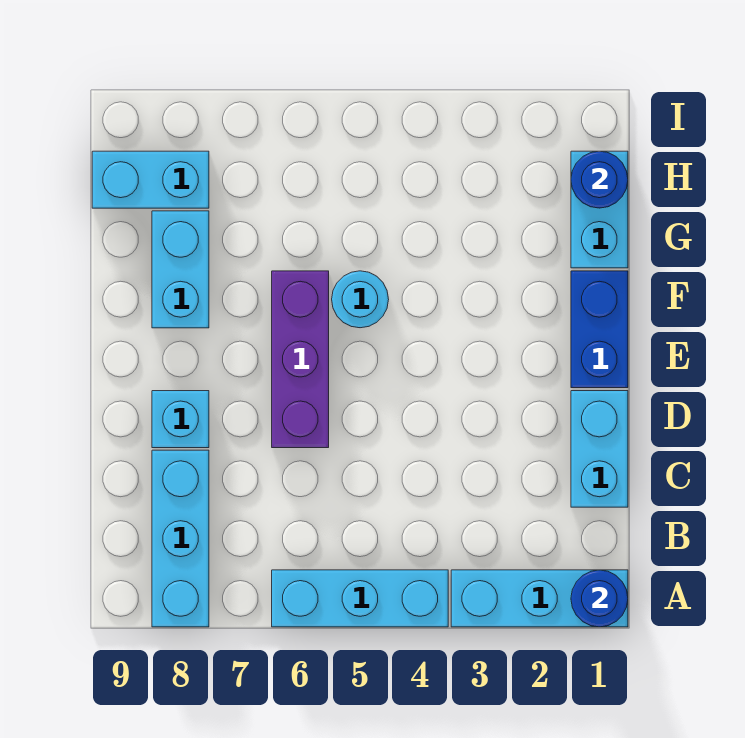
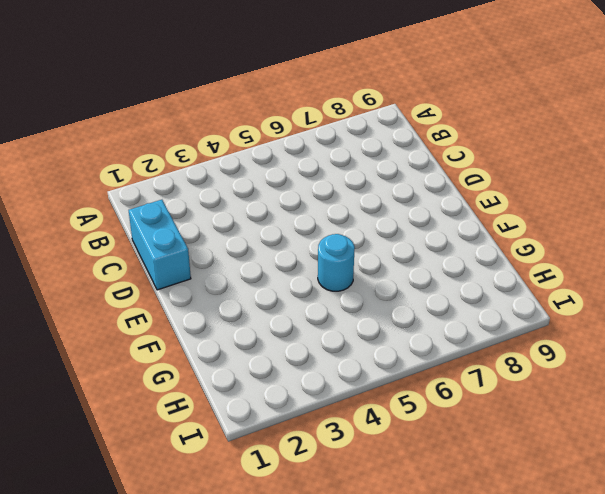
none -> cyan brick A1:A3 level 1
none -> cyan brick A4:A6 level 1
none -> cyan brick A8:C8 level 1

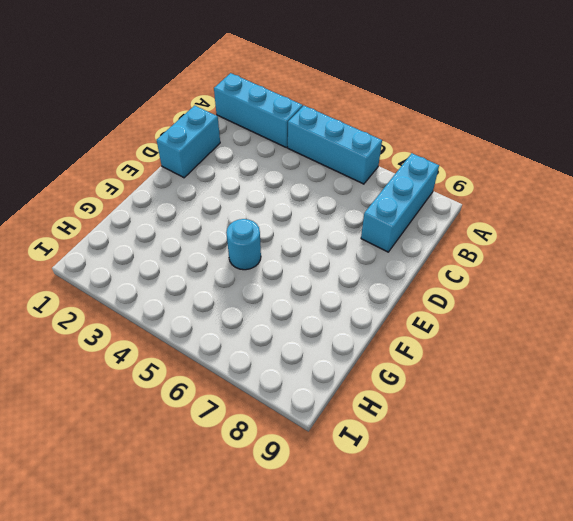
none -> purple brick D6:F6 level 1
none -> cyan brick D8 level 1
none -> blue brick E1:F1 level 1

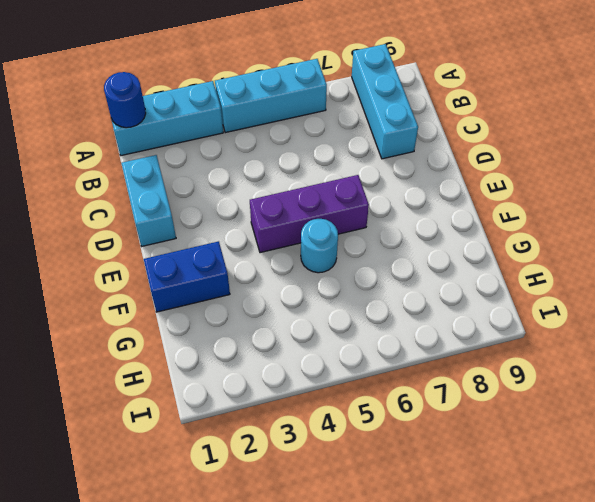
purple brick E4:E6 level 1 -> purple brick D6:F6 level 1
blue brick F1:F2 level 1 -> blue brick E1:F1 level 1
none -> cyan brick D8 level 1
none -> cyan brick F8:G8 level 1
none -> cyan brick G1:H1 level 1

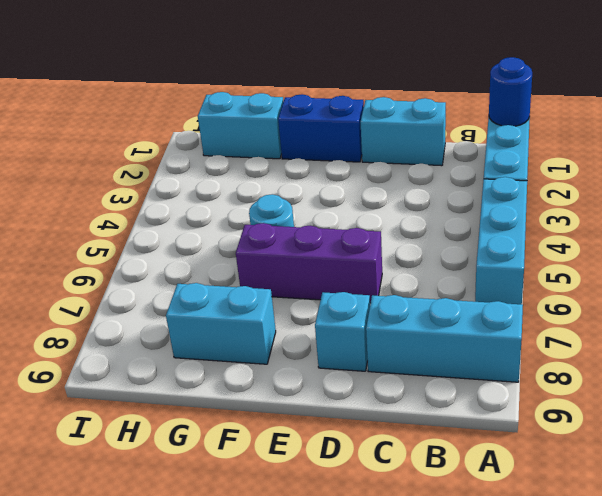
none -> cyan brick H8:H9 level 1
none -> blue round brick H1 level 2

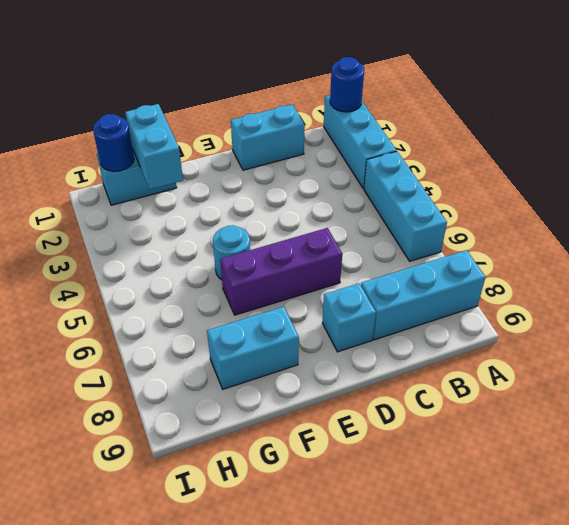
cyan brick G1:G2 level 2 -> cyan brick H8:H9 level 1
none -> blue brick E1:F1 level 1

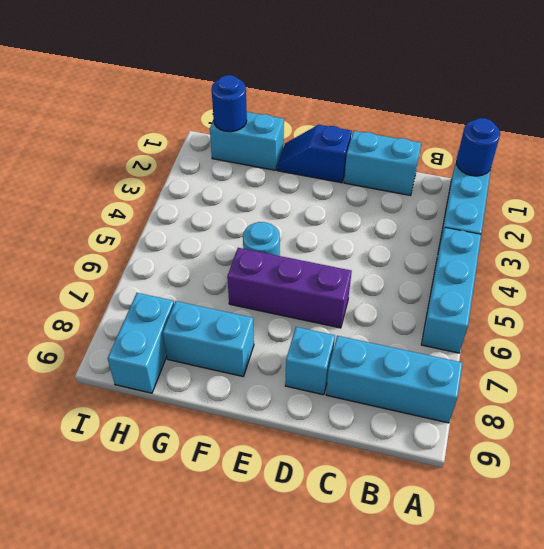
blue slope E1:F1 level 1 top E -> blue brick E1:F1 level 1

